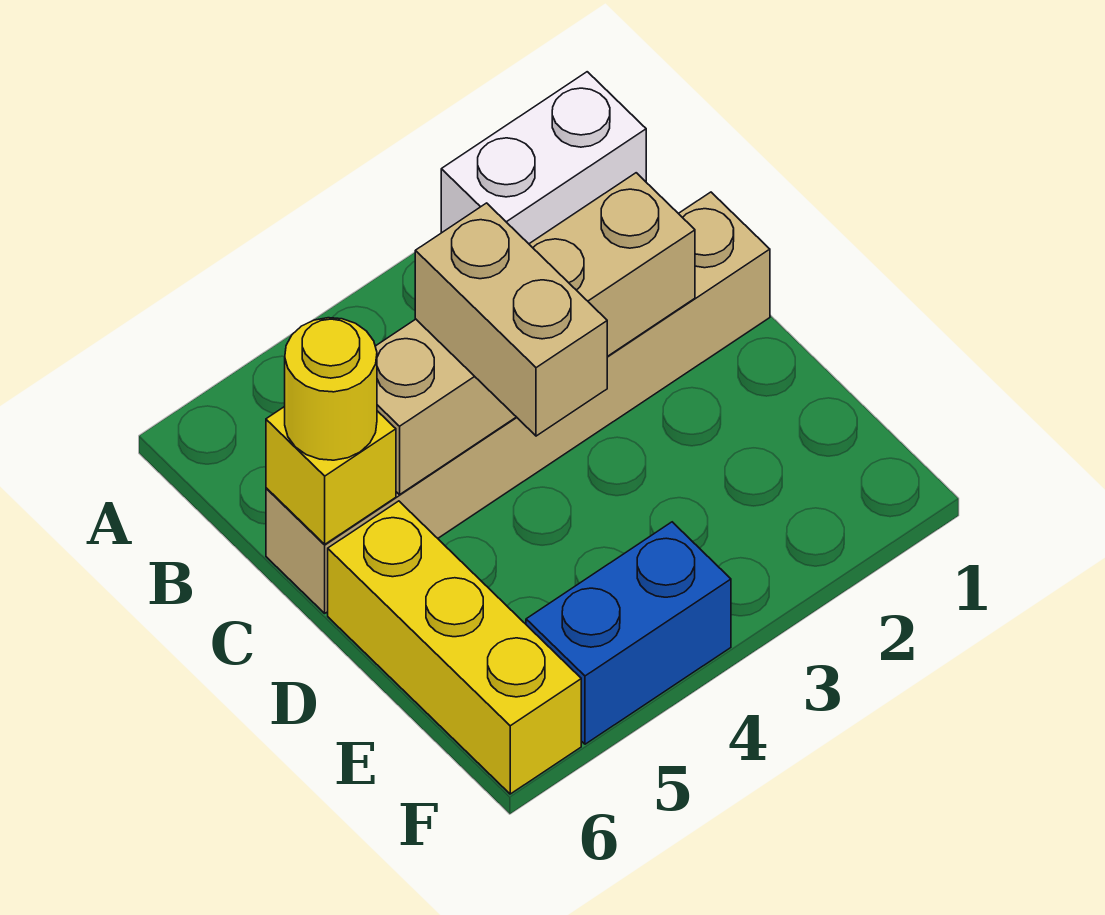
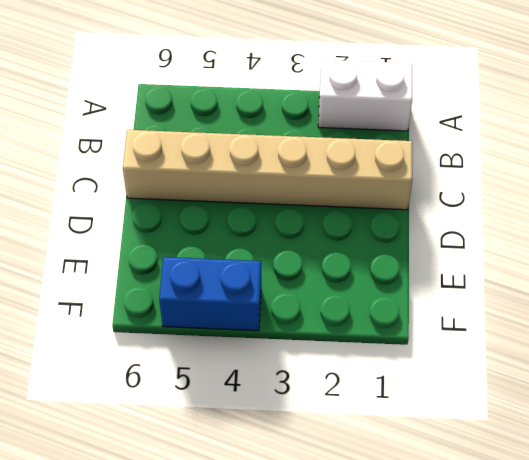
none -> yellow brick D6:F6 level 1
none -> tan brick C2:C5 level 2

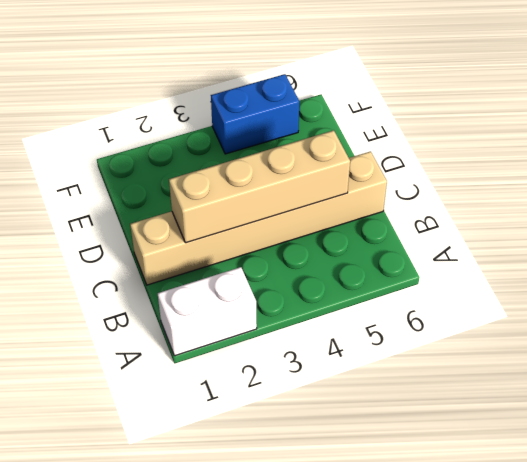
none -> yellow brick D6:F6 level 1
none -> yellow brick C6 level 2

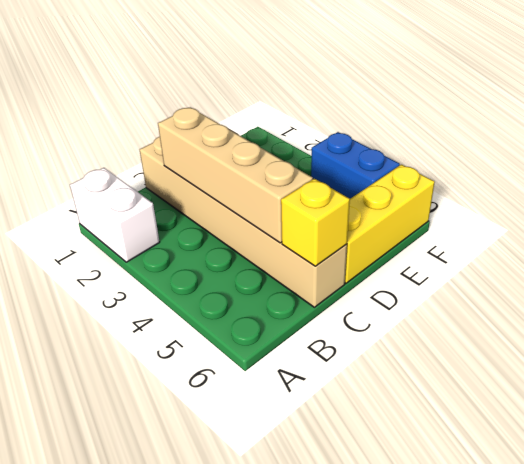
none -> tan brick C4:D4 level 3
none -> yellow round brick C6 level 3

